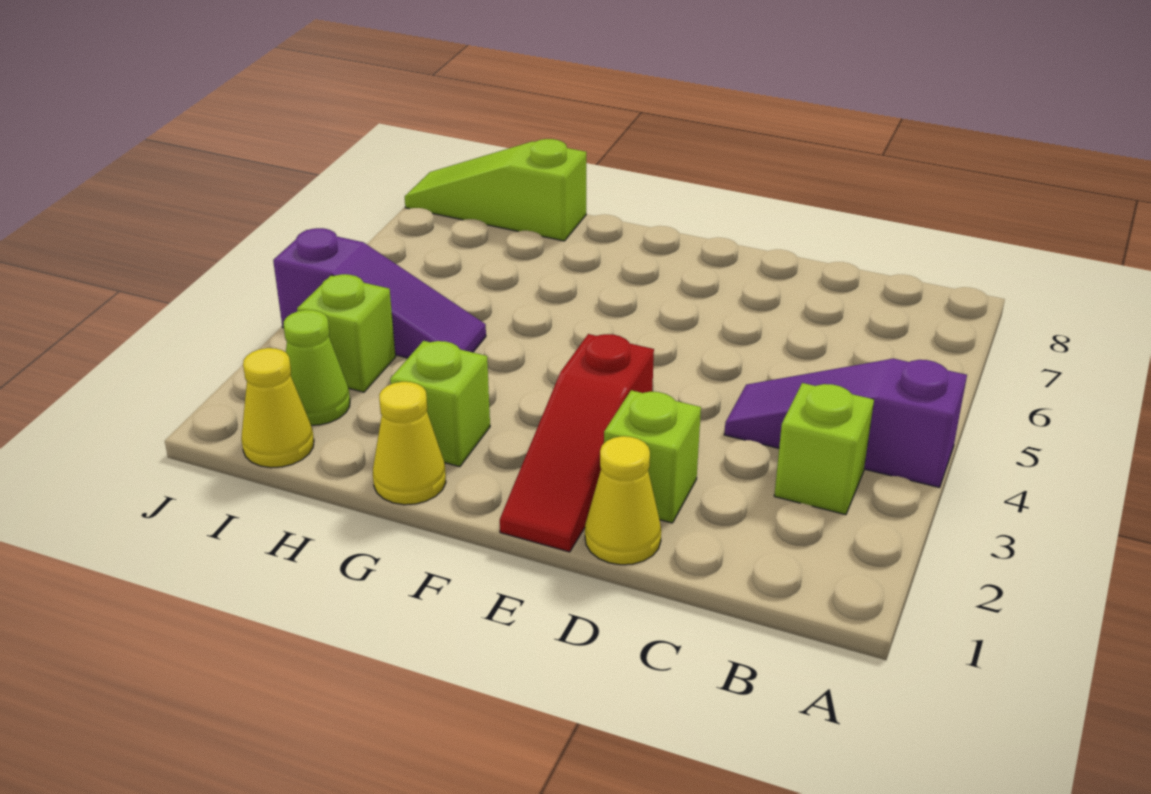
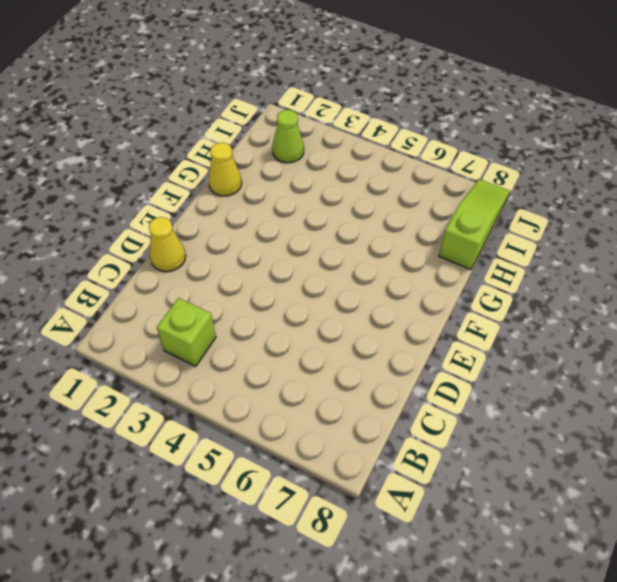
none -> purple slope A4:C4 level 1 top A
none -> lime brick D2 level 1
none -> red slope E1:E3 level 1 top 3

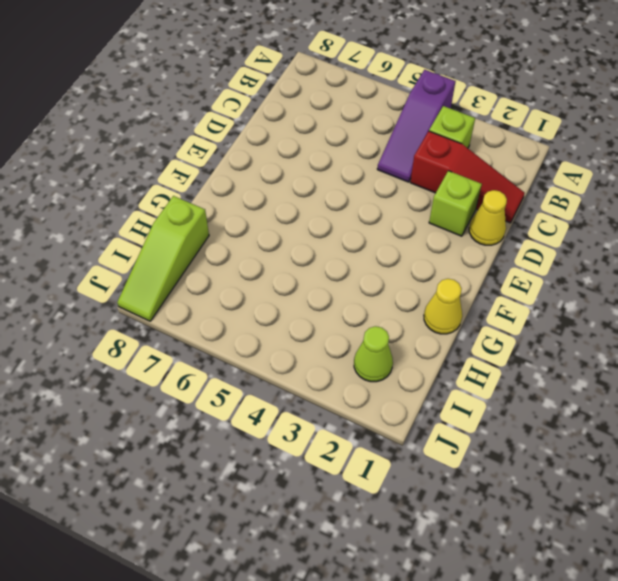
red slope C1:C3 level 1 top 3 -> red slope E1:E3 level 1 top 3
none -> lime brick G2 level 1
none -> purple slope H4:J4 level 1 top J
none -> yellow cone I1 level 1

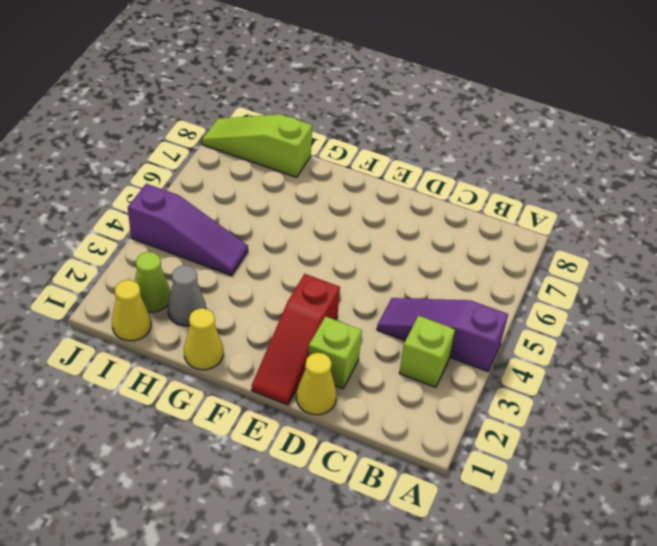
grey cone H2 level 1 -> none
none -> lime brick G2 level 1
none -> lime brick I3 level 1

